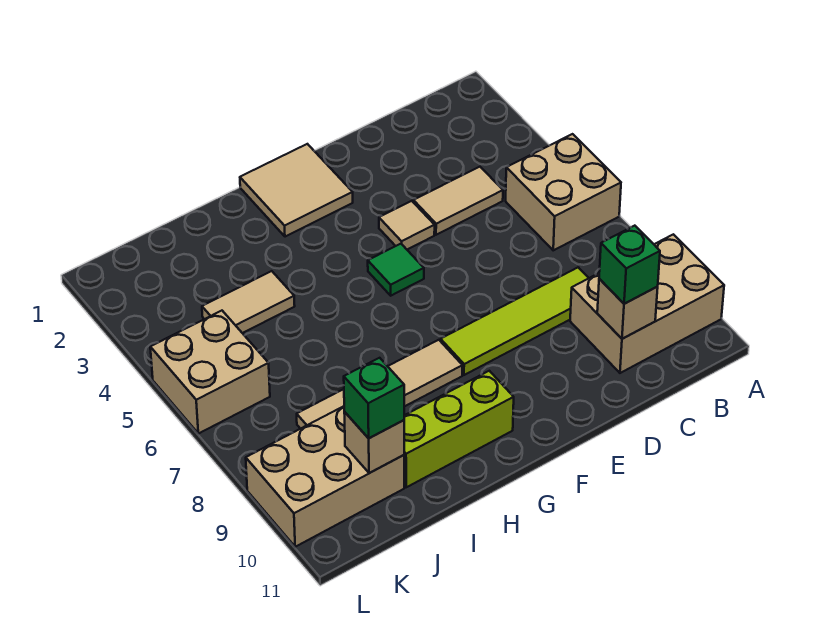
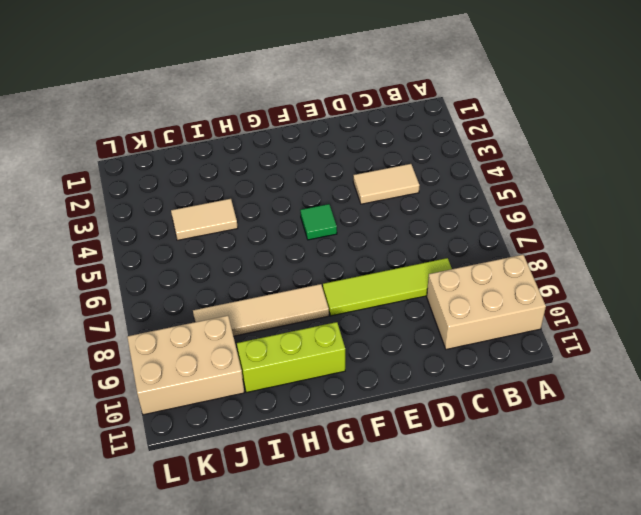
none -> tan brick A5:B6 level 1
none -> tan tile E4 level 1
none -> tan tile F1:G2 level 1

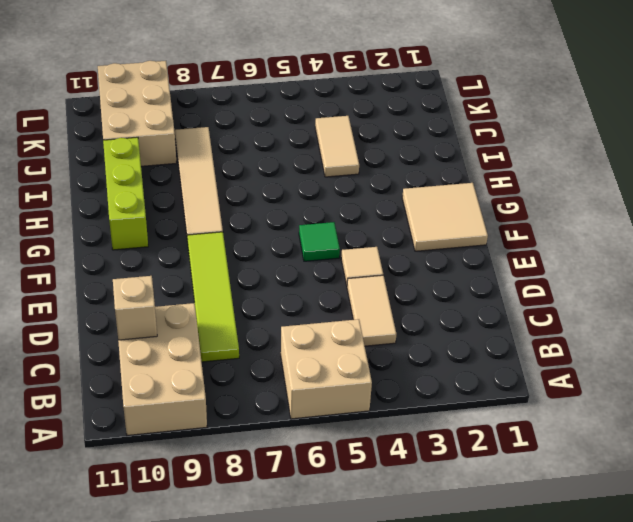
none -> tan brick K5:L6 level 1
none -> tan brick J10 level 2
none -> green brick C10 level 3

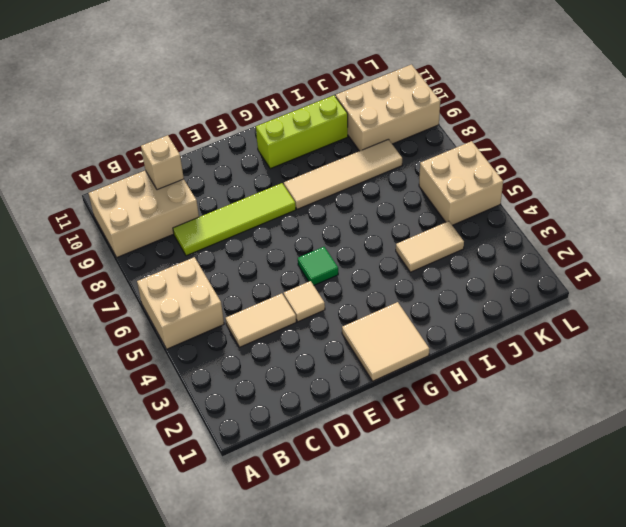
none -> tan brick J10 level 2
none -> green brick C10 level 3
none -> green brick J10 level 3

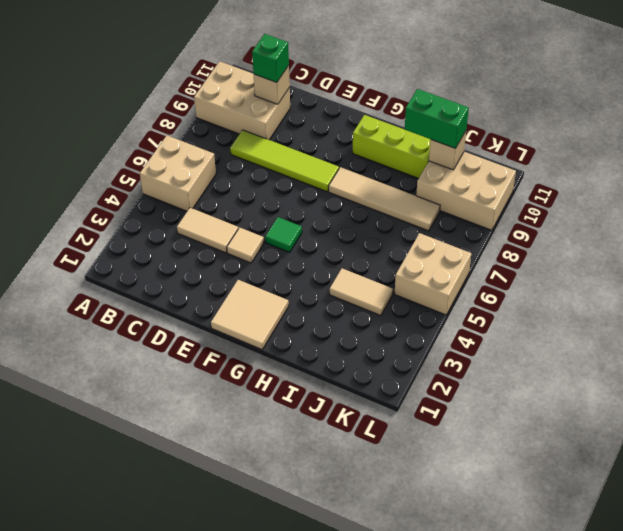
green brick I10:J10 level 3 -> green brick J10 level 3

